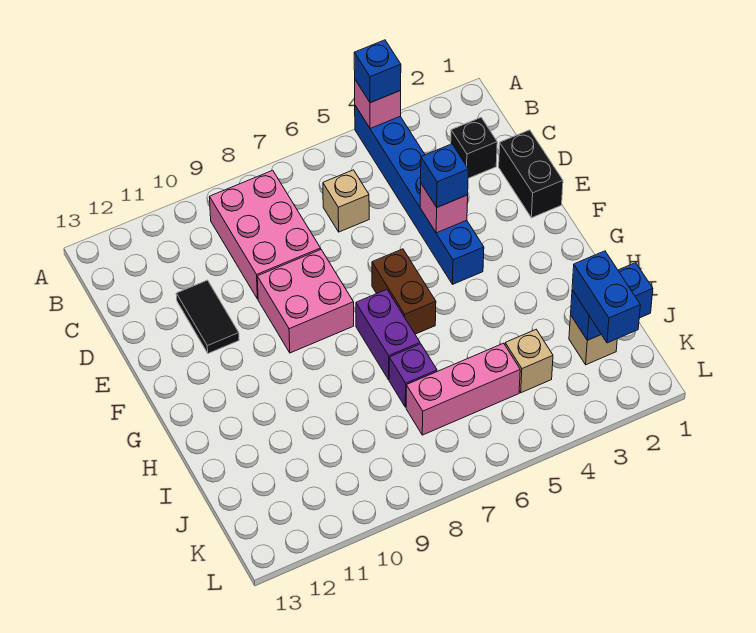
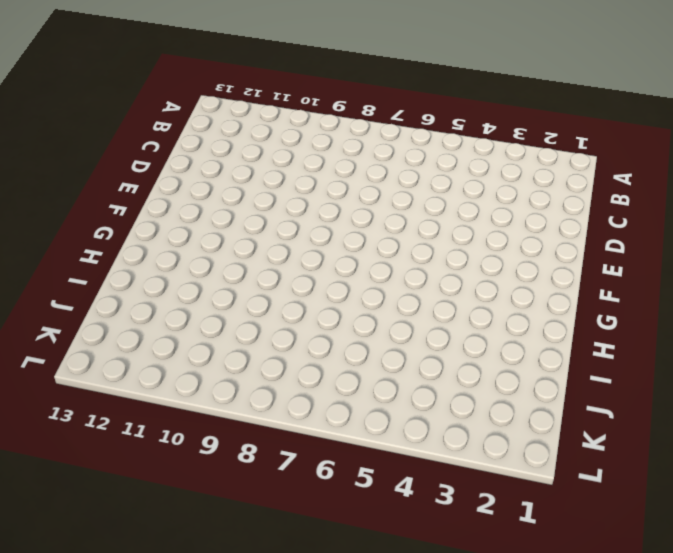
none -> blue brick A4:F4 level 1
none -> pink brick B8:D9 level 1
none -> black brick C2 level 1

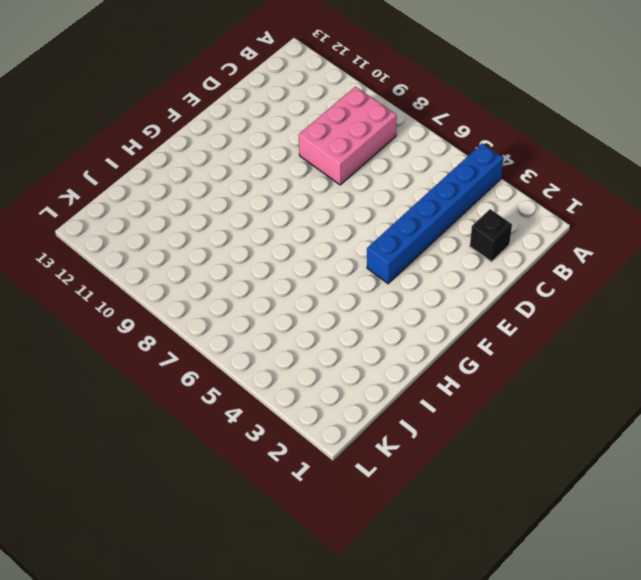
none -> tan brick C6 level 1
none -> black brick D1:E1 level 1
none -> black tile D11:E11 level 1

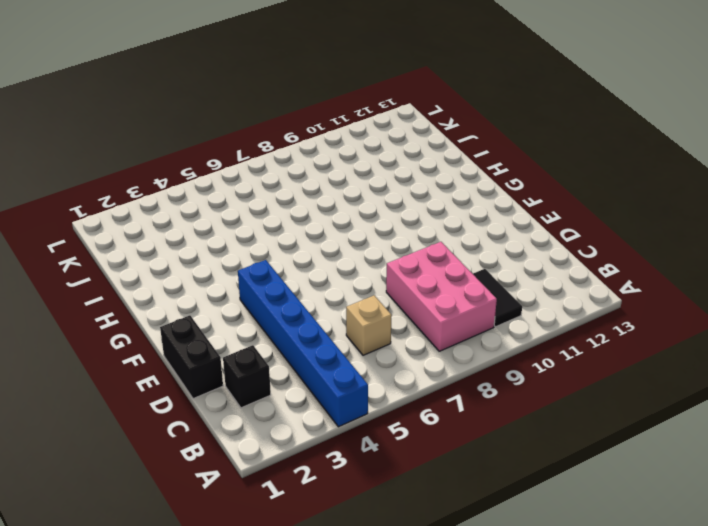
black tile B10:C10 level 1 -> black tile D11:E11 level 1
none -> pink brick E8:F9 level 1
none -> brown brick F6:G6 level 1
none -> purple brick G7:H7 level 1

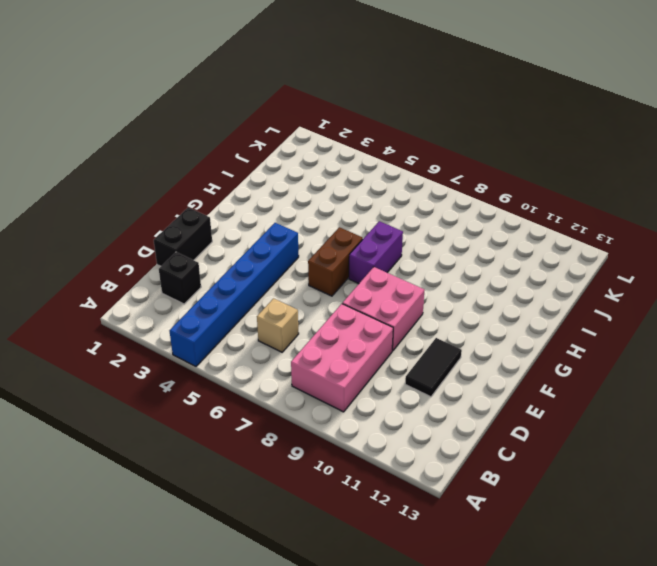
none -> purple brick I7 level 1
none -> tan brick J2 level 1
none -> tan brick J4 level 1

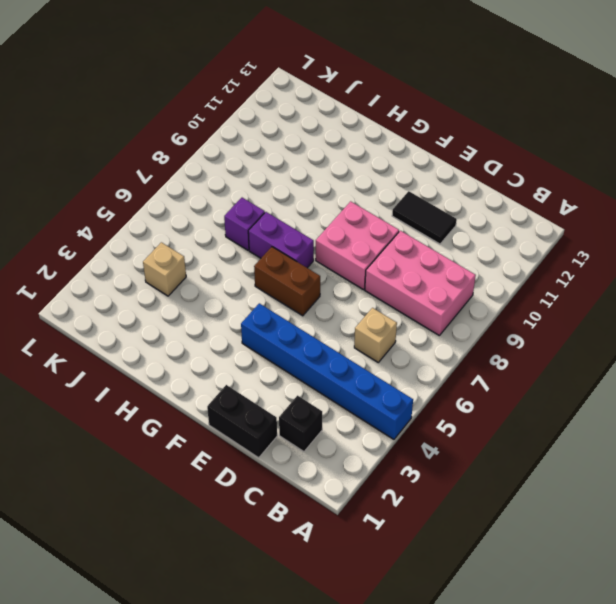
none -> tan brick J2 level 1
none -> pink brick J5:J7 level 1
none -> pink brick A4 level 2

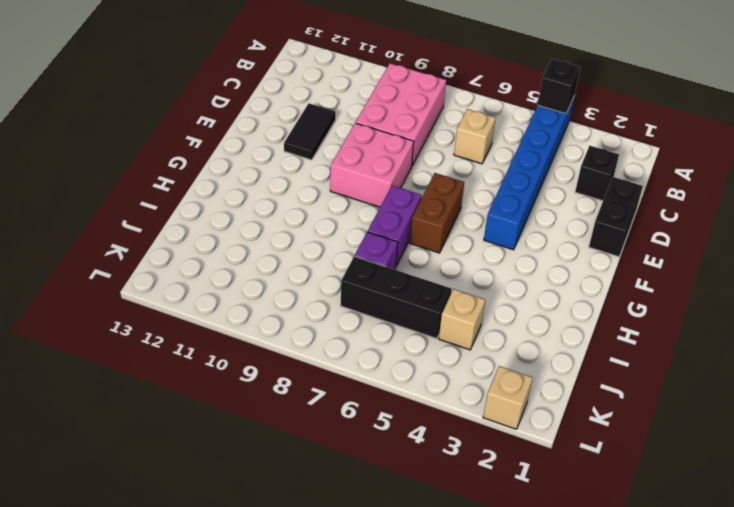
black brick A4 level 2 -> pink brick A4 level 2
black brick J5:J7 level 1 -> pink brick J5:J7 level 1
tan brick L2 level 1 -> tan brick J2 level 1
none -> pink brick E4 level 2
none -> blue brick J1:J2 level 2
none -> blue brick A4 level 3

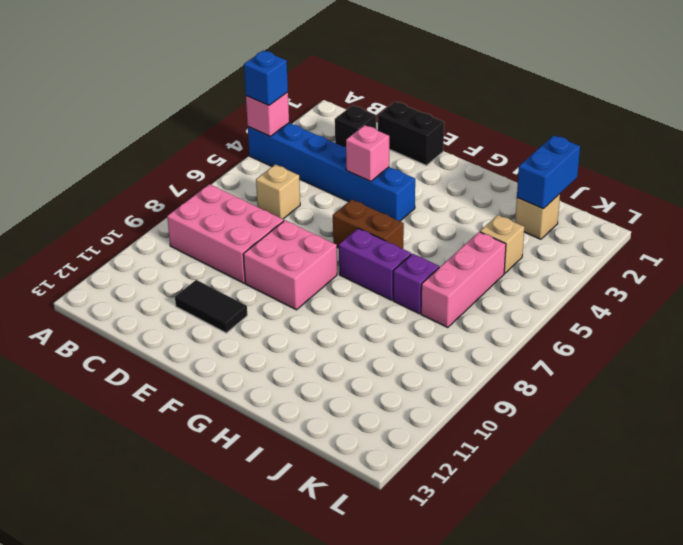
none -> blue brick E4 level 3
none -> blue brick J2:K2 level 3

